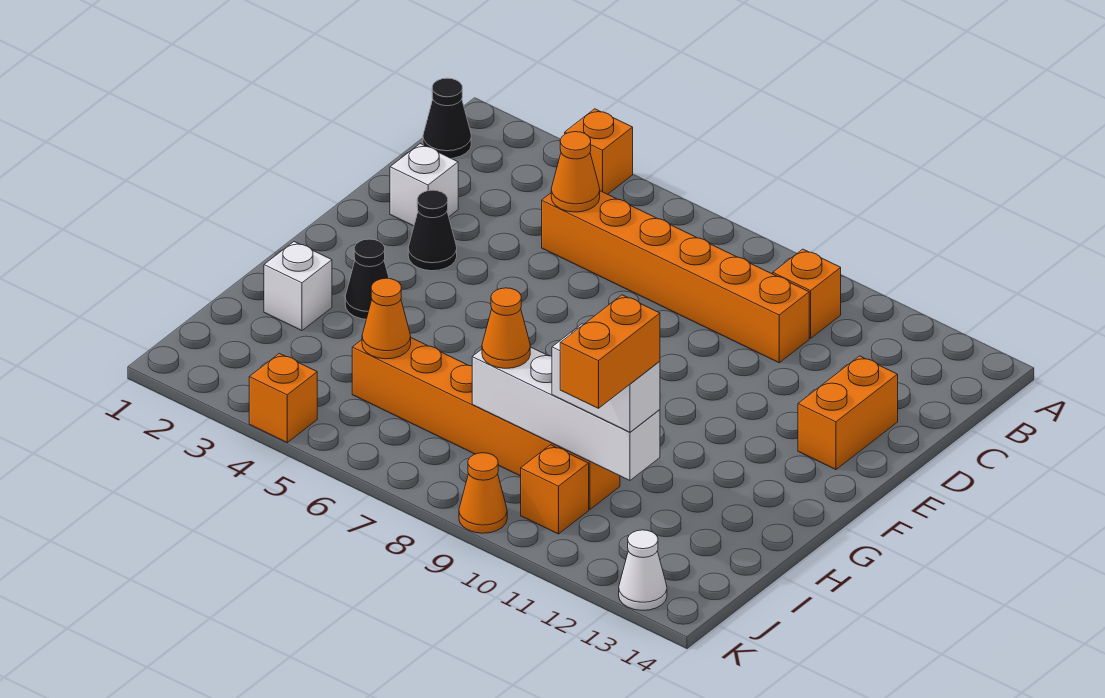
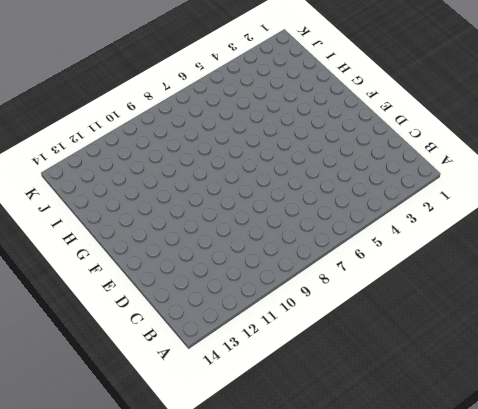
none -> orange brick A4 level 1
none -> black cone B1 level 1
none -> orange brick B10 level 1

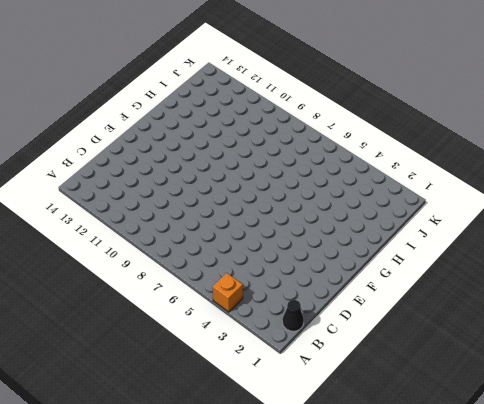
none -> orange brick B10 level 1
none -> orange brick C5:C10 level 1
none -> white brick D2 level 1

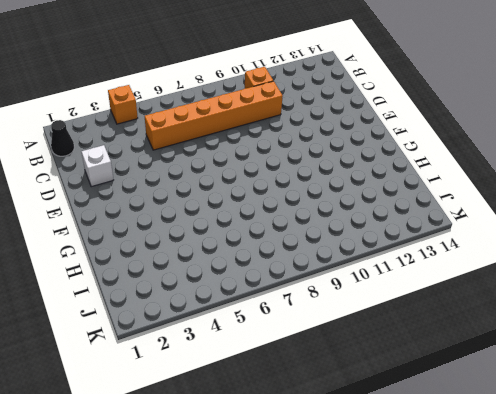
none -> orange brick D13:E13 level 1
none -> black cone E3 level 1
none -> black cone G3 level 1

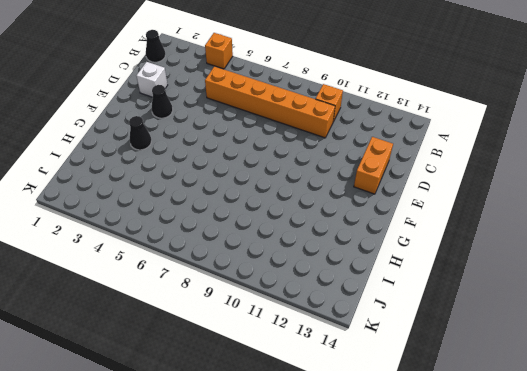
none -> white brick H2 level 1
none -> orange brick I5:I10 level 1
none -> orange brick J10 level 1

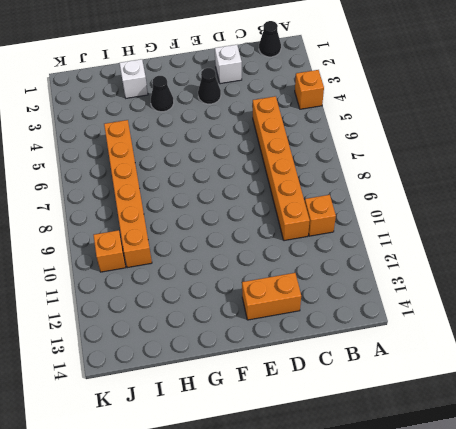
none -> orange brick K4 level 1
none -> orange cone K9 level 1
none -> white cone K13 level 1

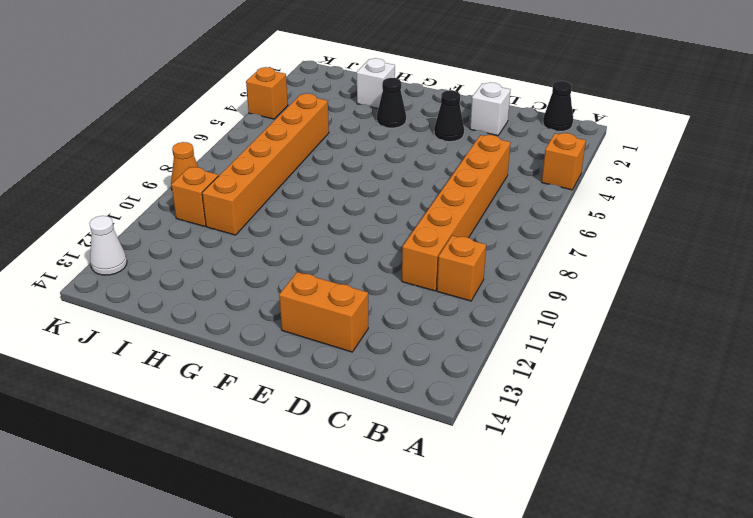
none -> orange cone C5 level 2
none -> orange cone I5 level 2
none -> white brick I8:I11 level 2

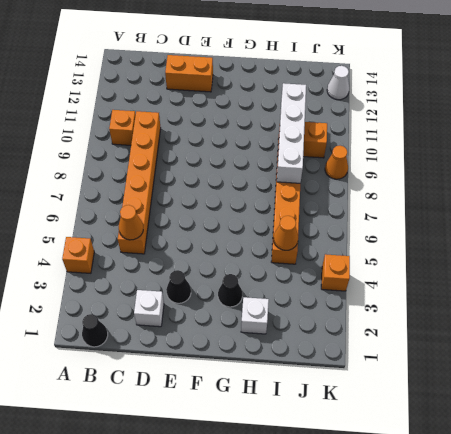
none -> orange cone I8 level 3
none -> white brick I10:I11 level 3
none -> orange brick I11:J11 level 4

